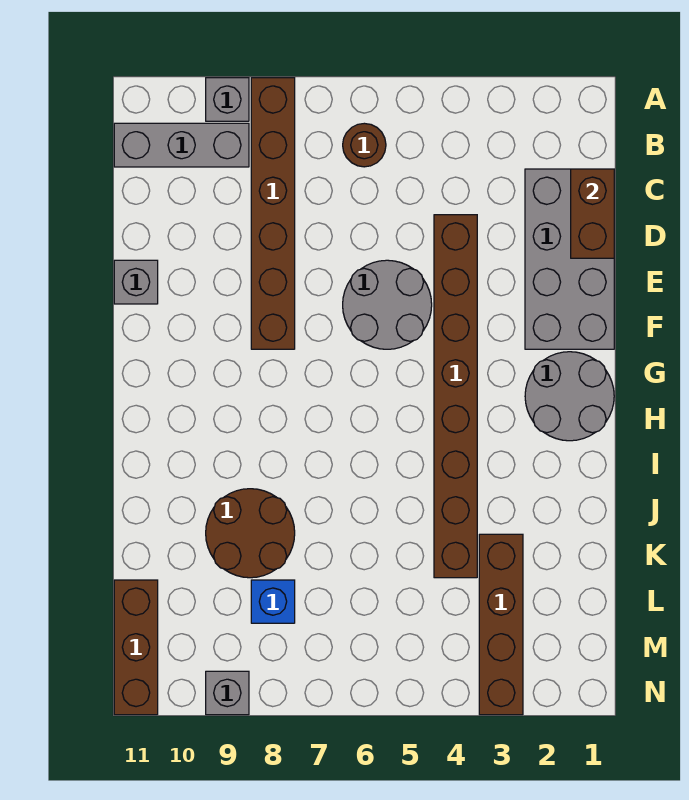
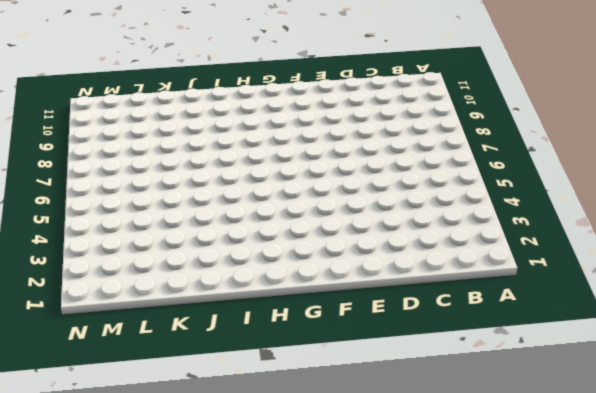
none -> brown brick A8:F8 level 1
none -> grey brick A9 level 1
none -> brown round brick B6 level 1

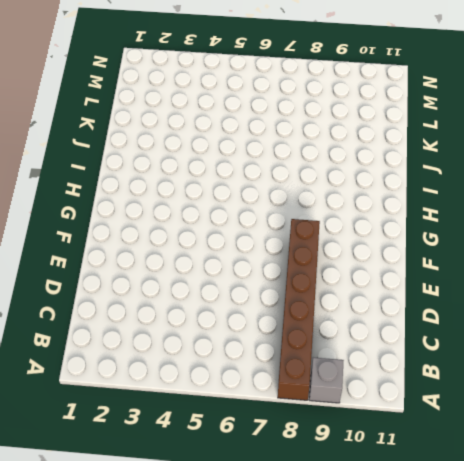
none -> brown round brick B6 level 1
none -> grey brick B9:B11 level 1
none -> grey brick C1:F2 level 1

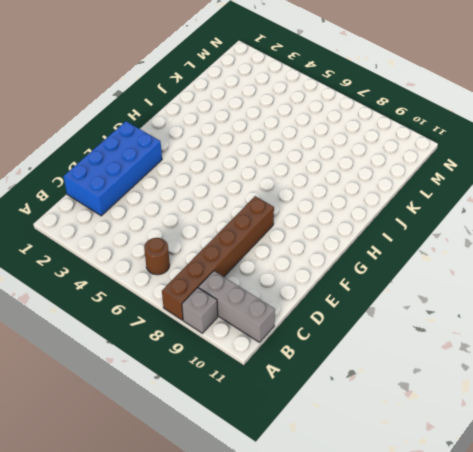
blue brick C1:F2 level 1 -> grey brick C1:F2 level 1
none -> brown brick D4:K4 level 1
none -> grey round brick E5:F6 level 1
none -> grey brick E11 level 1

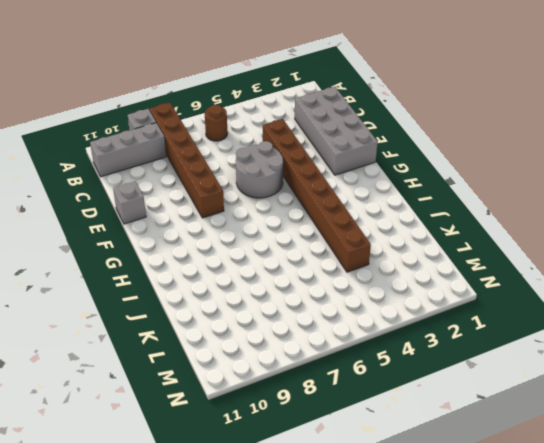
none -> grey round brick G1:H2 level 1
none -> brown round brick J8:K9 level 1
none -> brown brick K3:N3 level 1

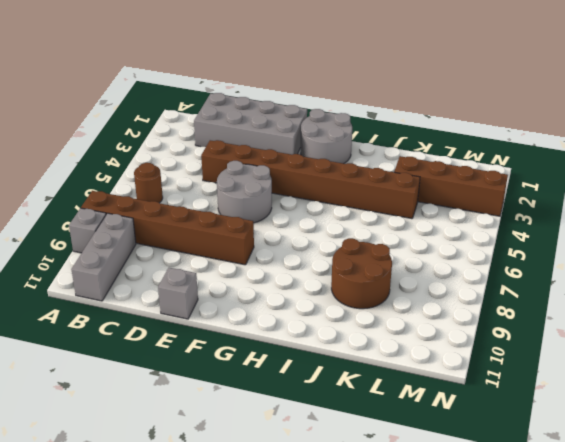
none -> blue brick L8 level 1
none -> brown brick L11:N11 level 1
none -> grey brick N9 level 1

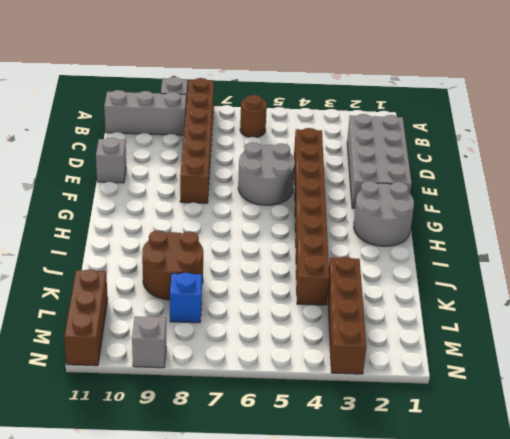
none -> brown brick C1:D1 level 2

